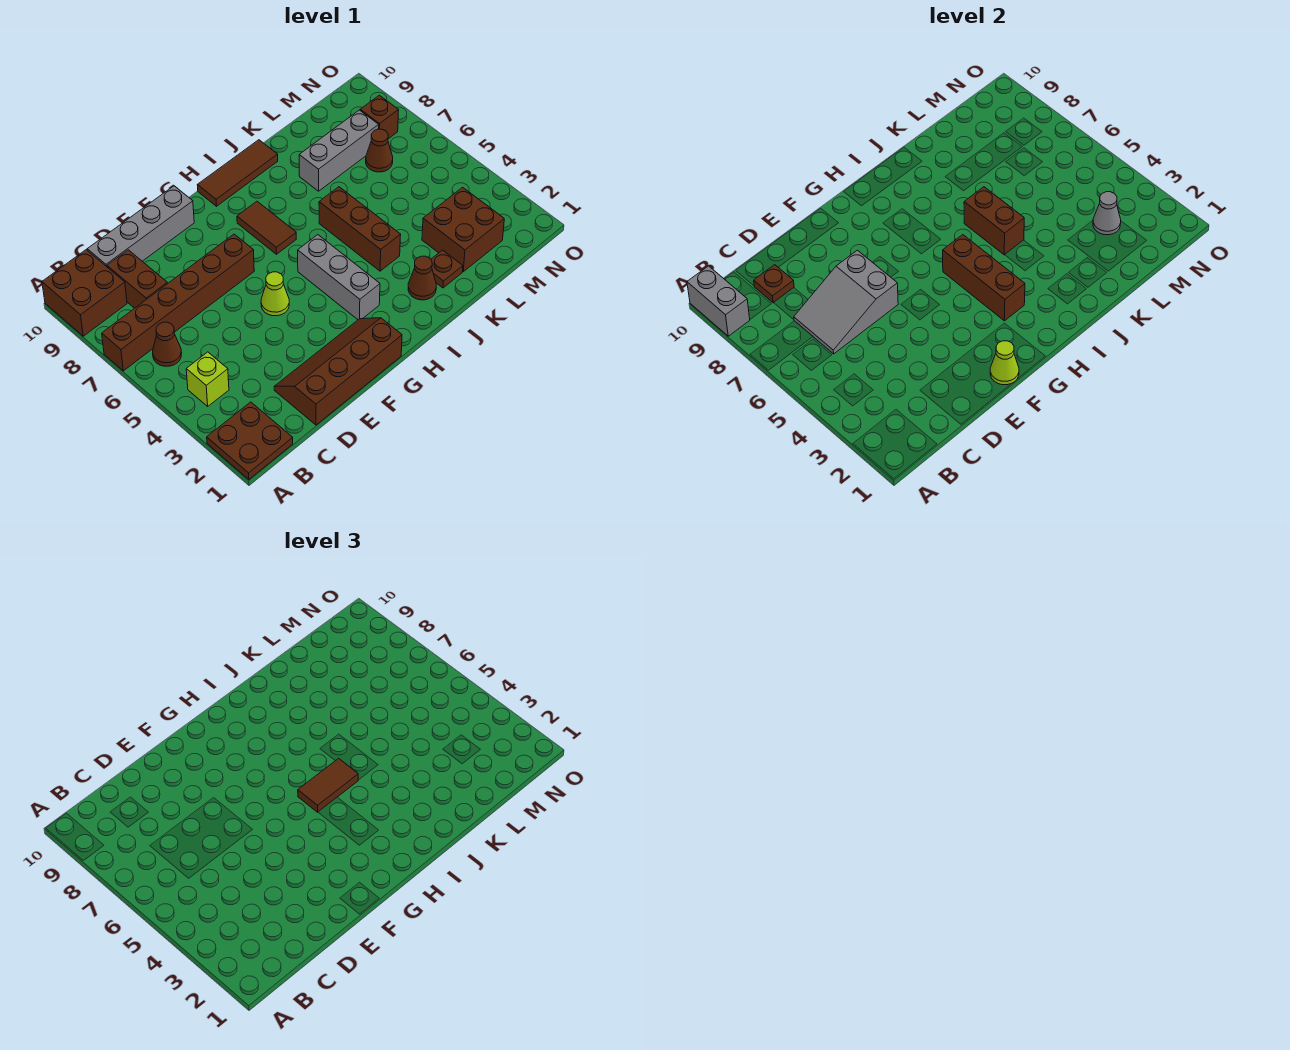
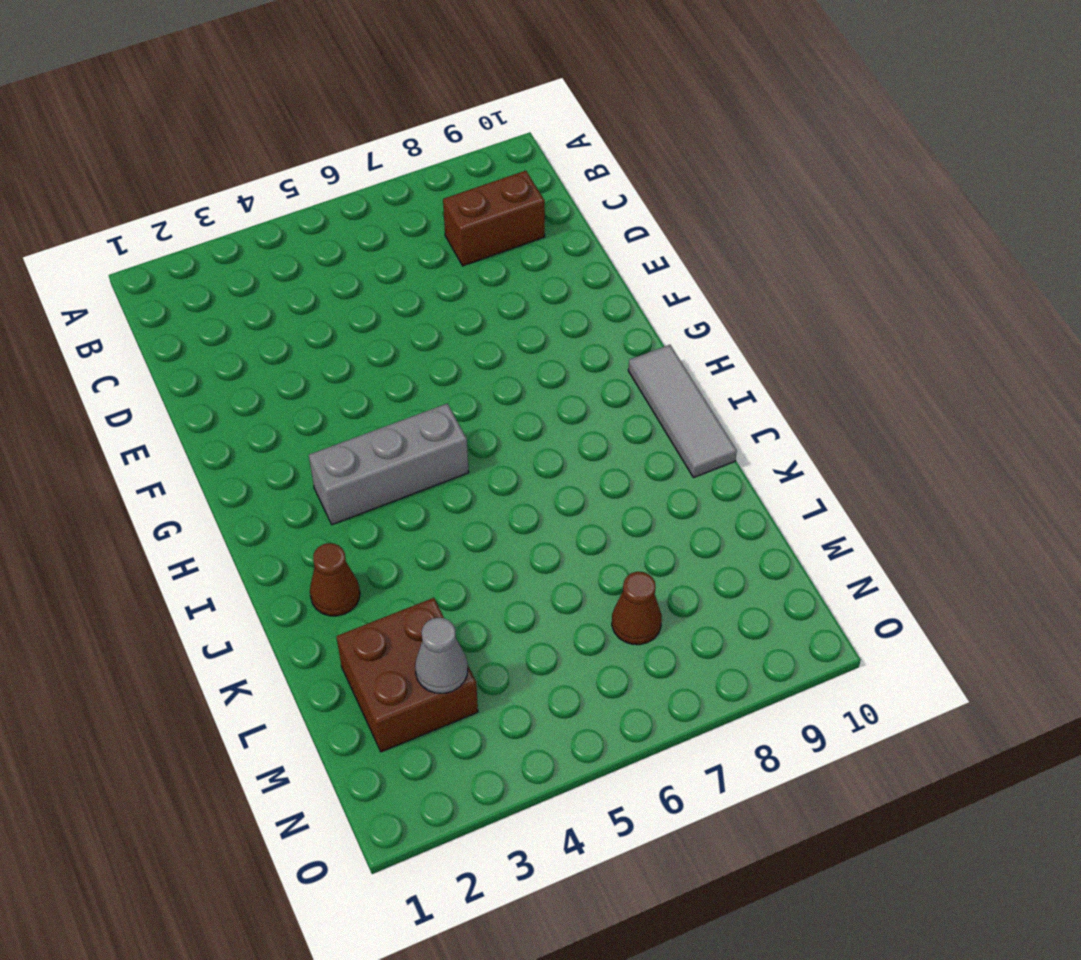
grey tile H10:J10 level 1 -> brown tile H10:J10 level 1
none -> brown plate A1:B2 level 1
none -> brown brick A7:F7 level 1
none -> brown brick A9:B10 level 1

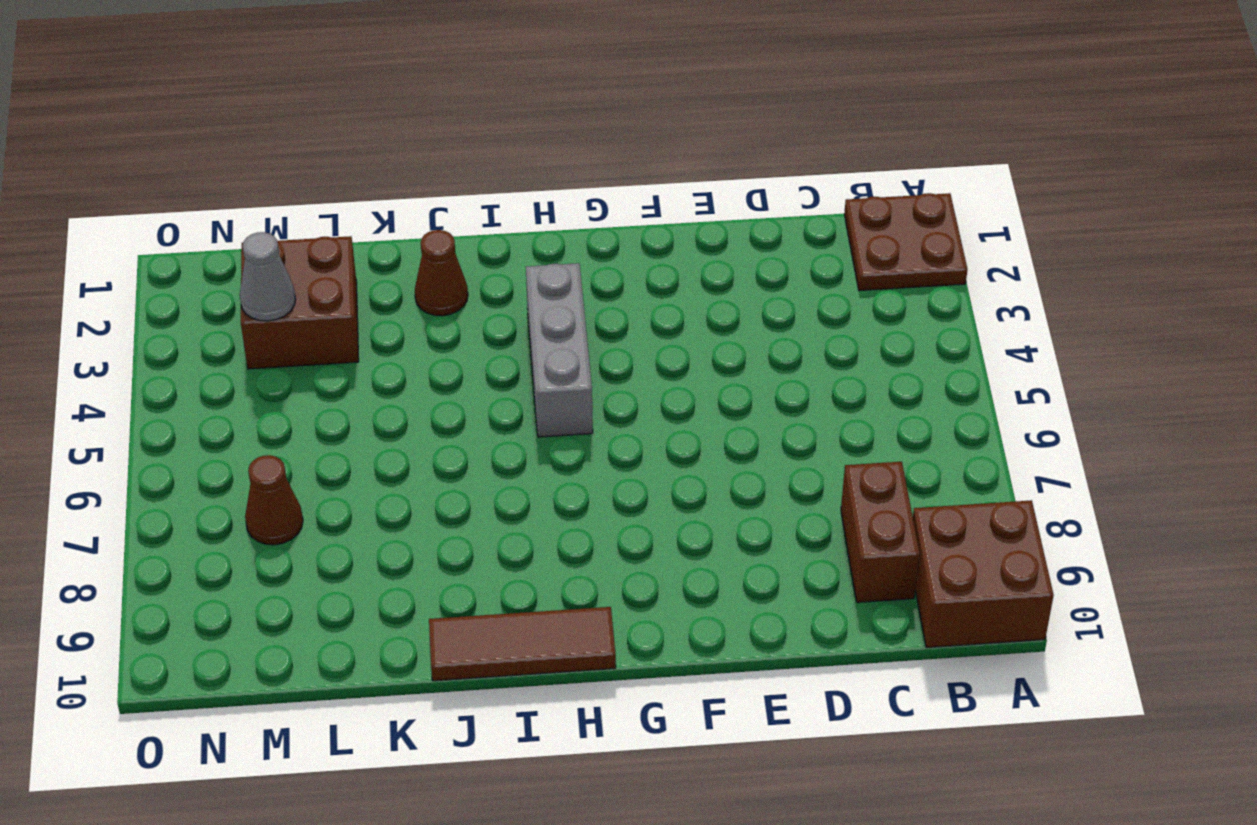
none -> brown brick A7:F7 level 1
none -> lime brick B4 level 1
none -> brown cone B6 level 1

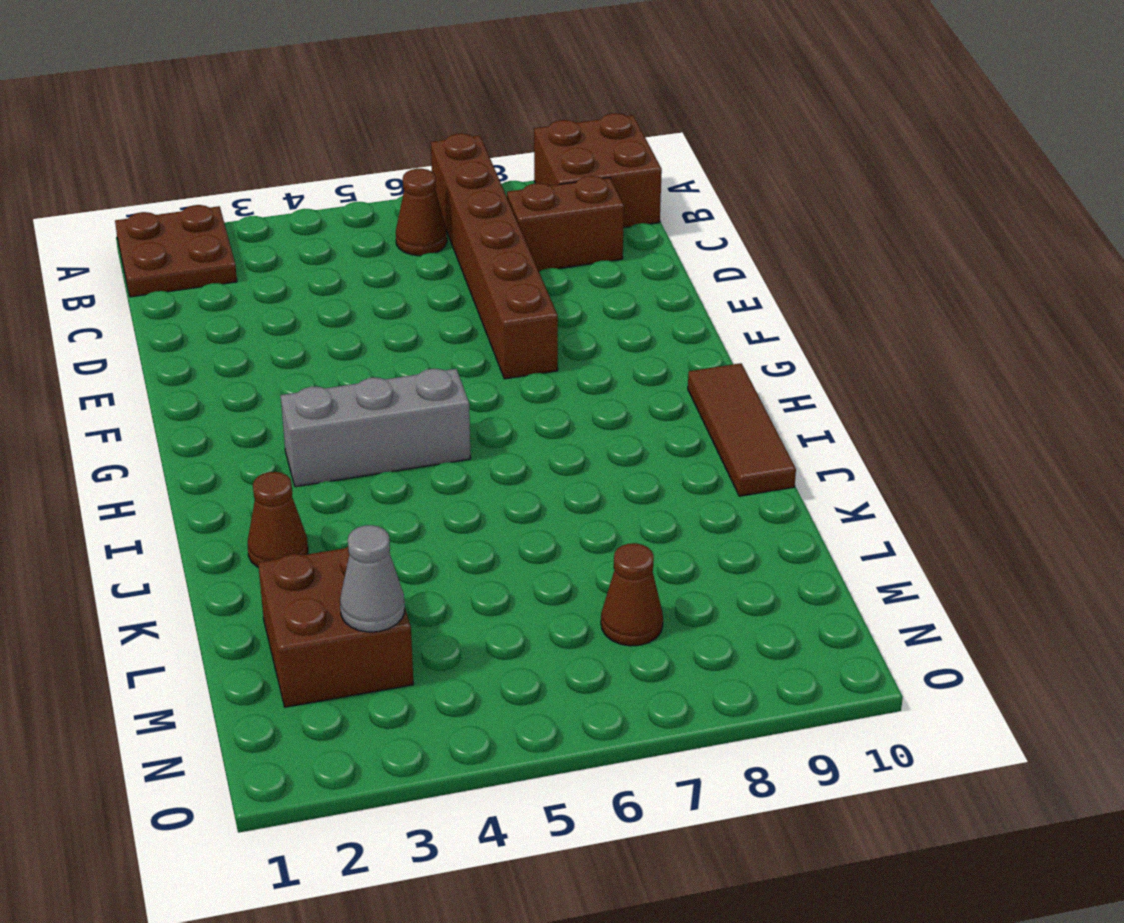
none -> lime brick B4 level 1
none -> grey brick C10:F10 level 1
none -> brown slope D1:G2 level 1 top 1

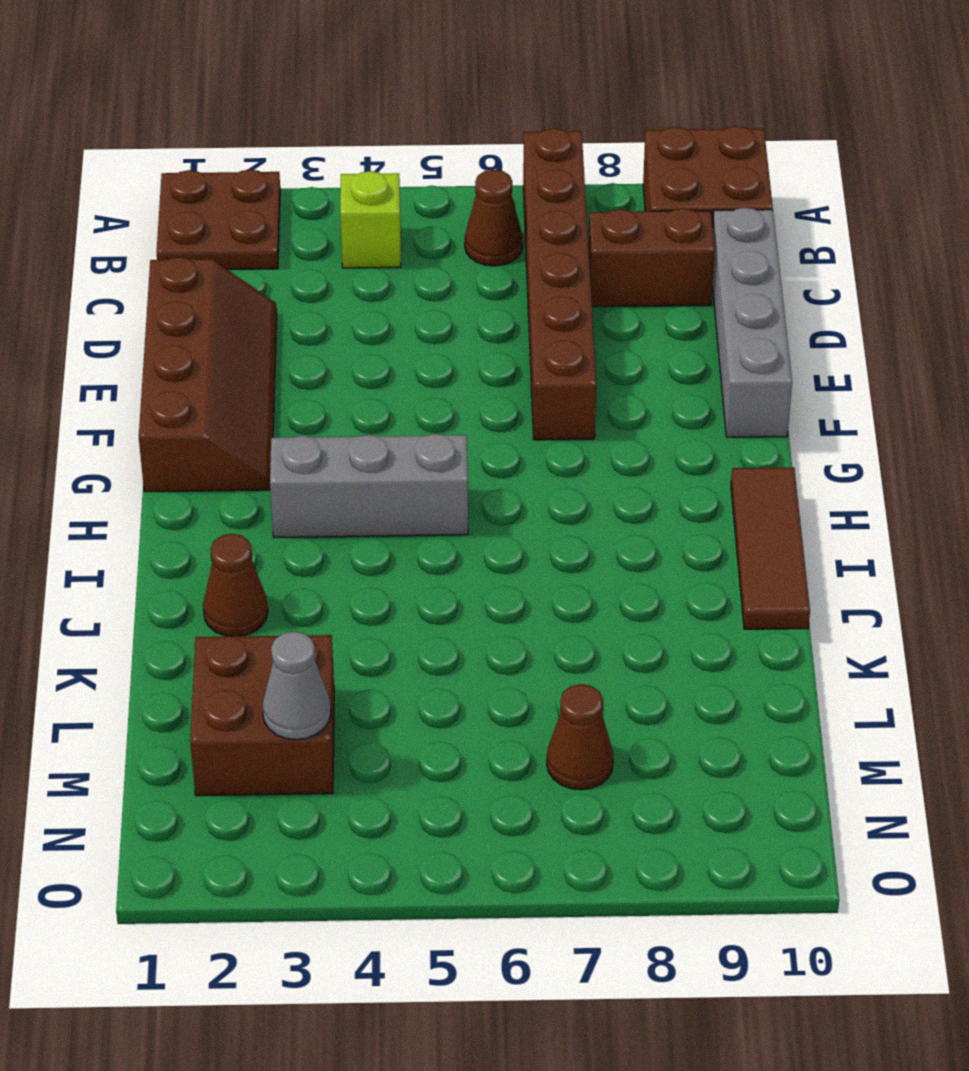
none -> lime cone F5 level 1
none -> brown tile H7:H8 level 1
none -> brown brick J4:J6 level 1

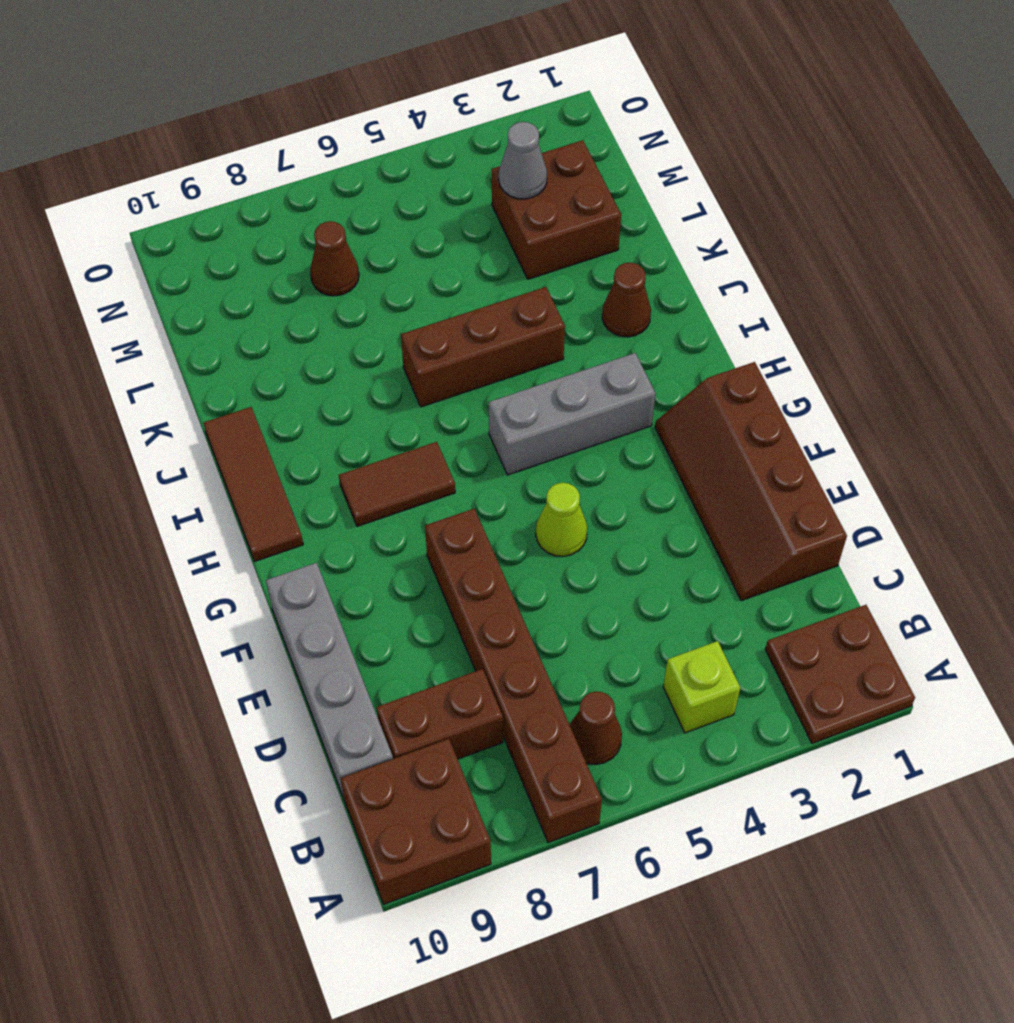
none -> brown plate K2 level 1
none -> grey brick K8:M8 level 1
none -> brown brick N8 level 1

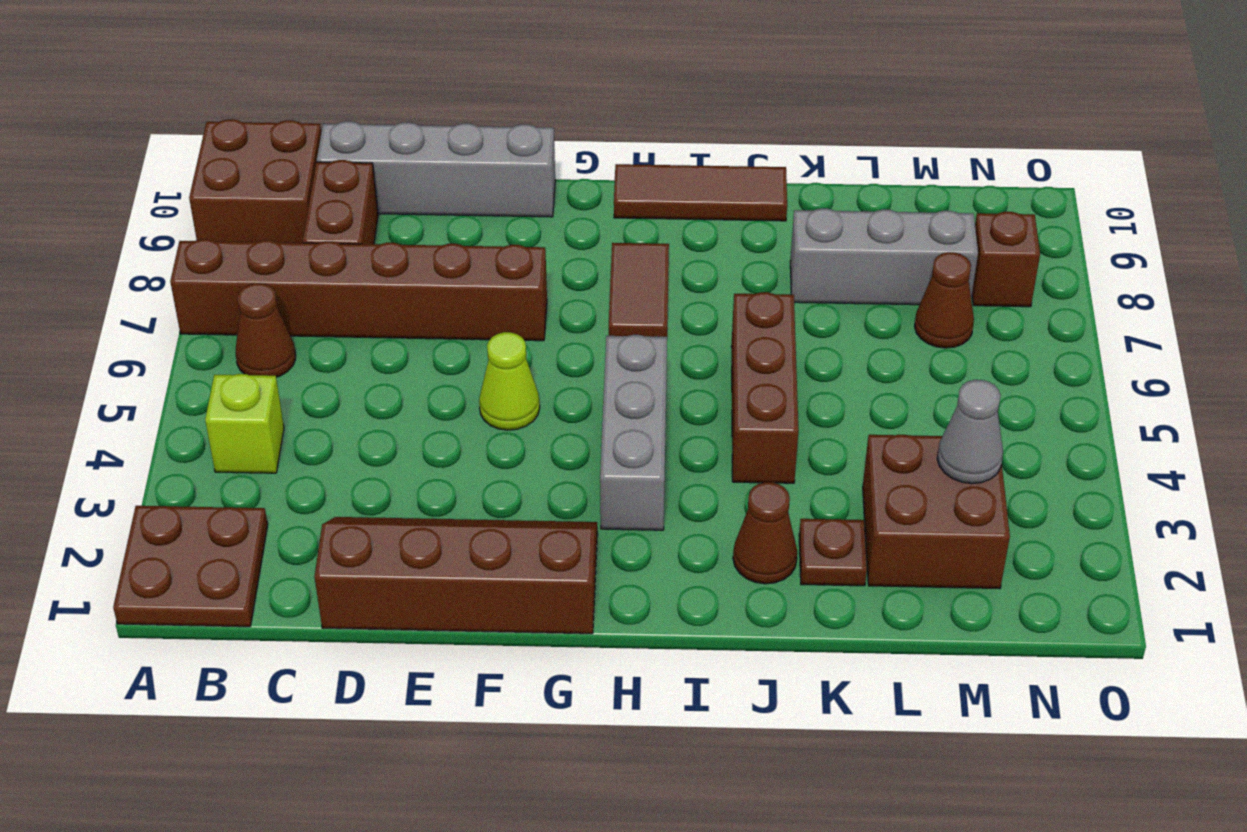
none -> grey brick A9:A10 level 2
none -> grey slope C6:E7 level 2 top E
none -> brown plate C9 level 2

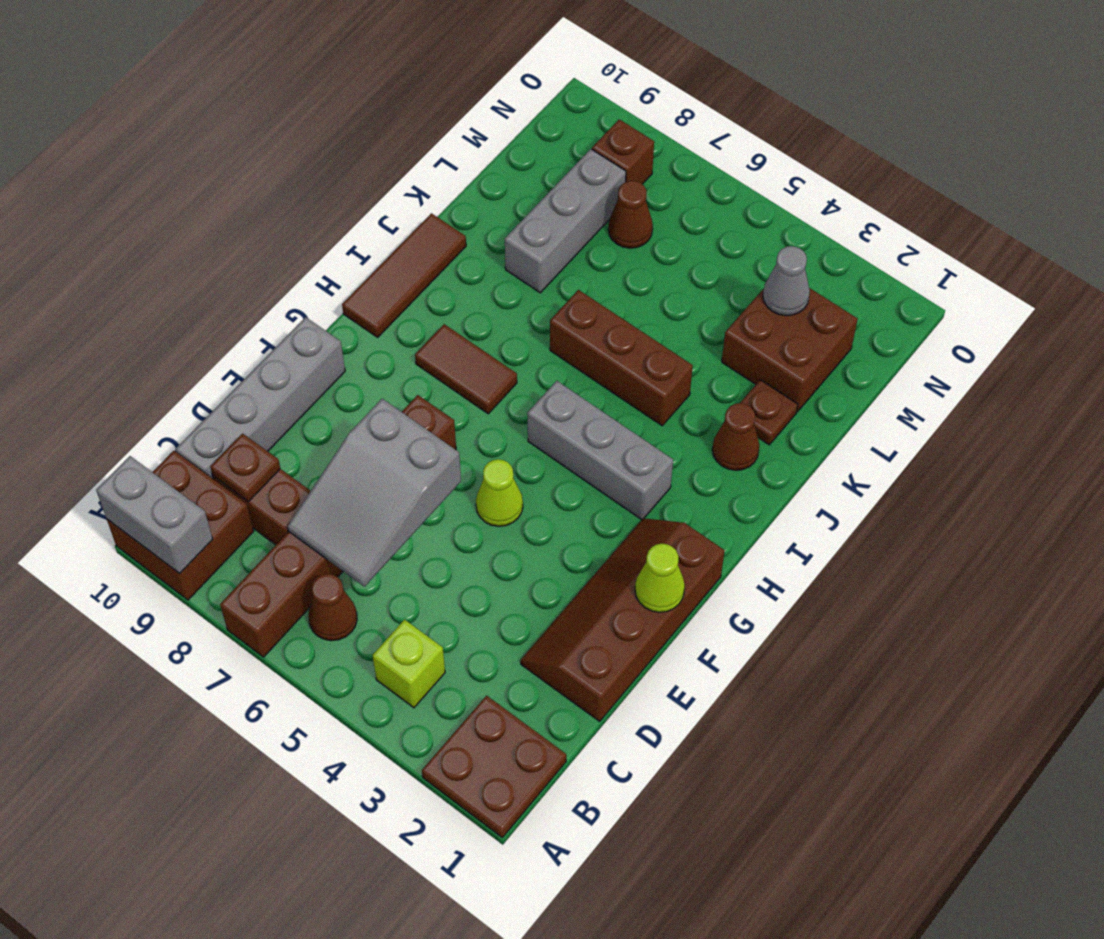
none -> brown brick H3:H5 level 2
none -> brown brick J5:J6 level 2
none -> brown tile H5:I5 level 3

